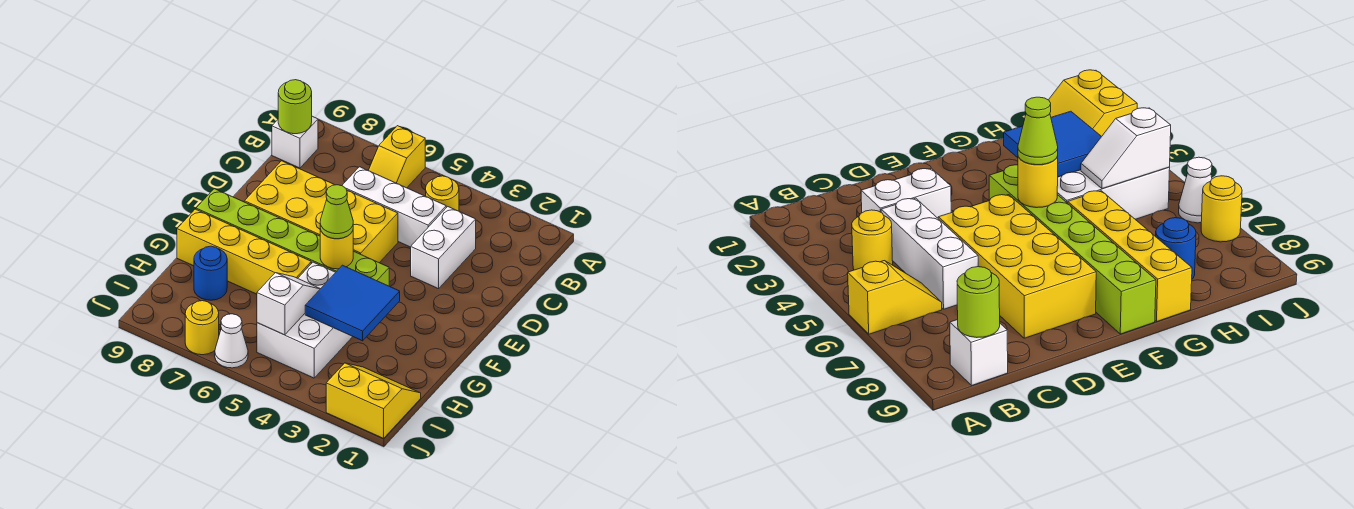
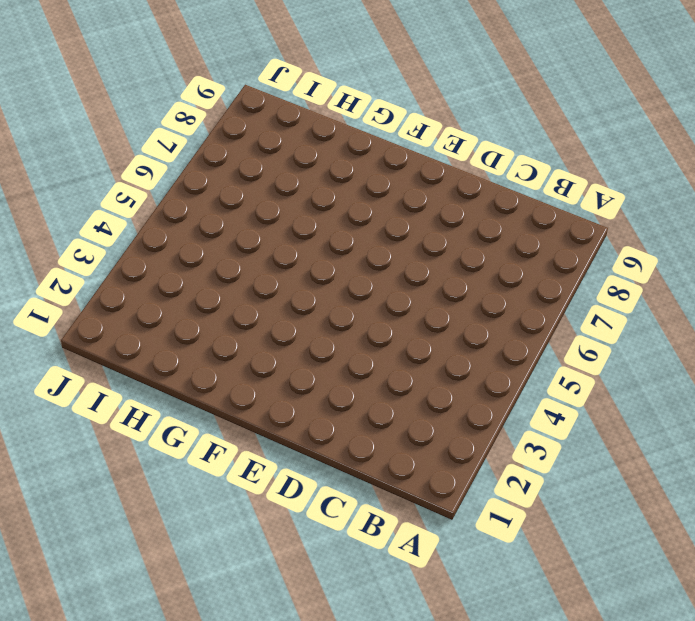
none -> yellow slope A6:B6 level 1 top A
none -> yellow round brick B4 level 1
none -> white brick B9 level 1

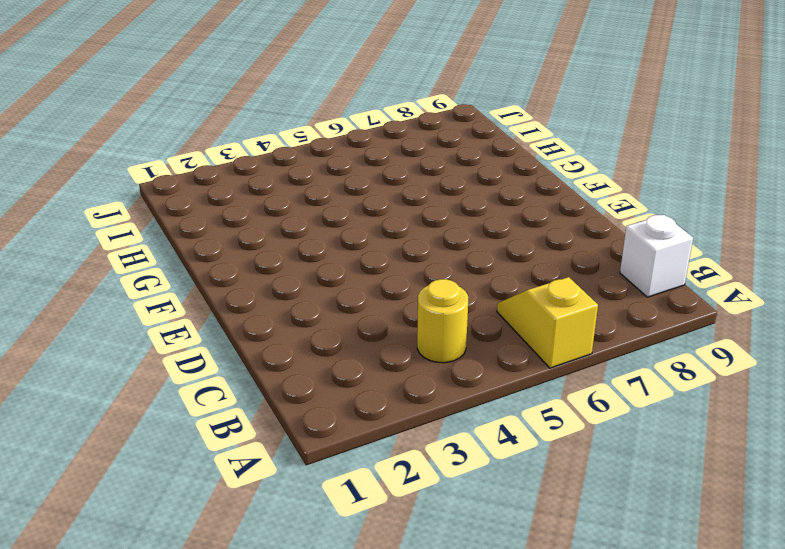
none -> white brick C3:D3 level 1
none -> white brick C4:C6 level 1
none -> yellow brick D5:E8 level 1

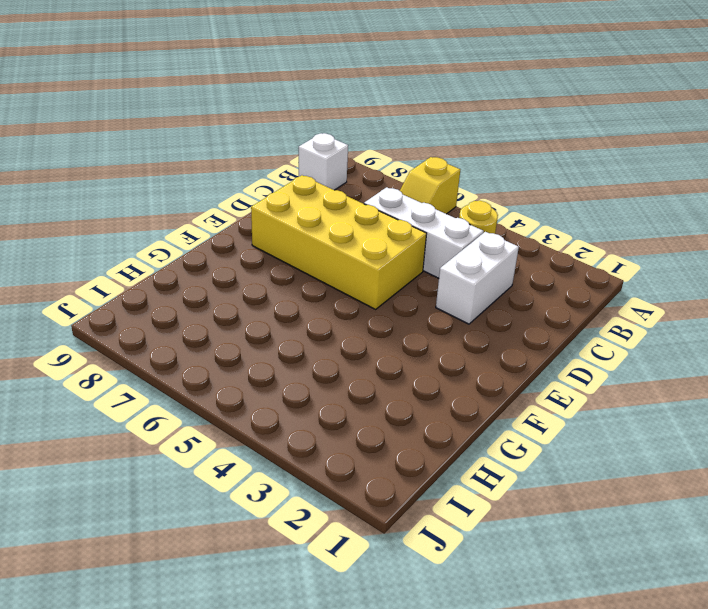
none -> lime brick F4:F9 level 1
none -> white brick G4:I5 level 1
none -> yellow brick G6:G9 level 1

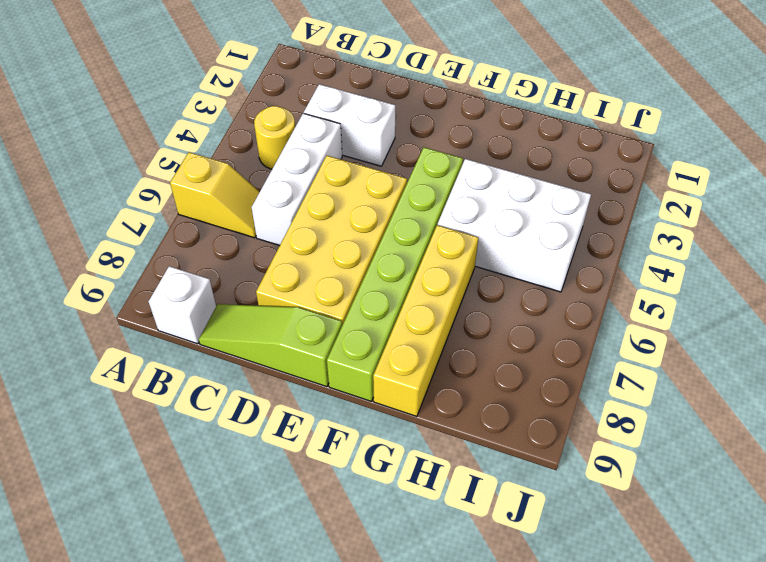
lime slope C9:E9 level 1 top E -> none
none -> blue round brick H8 level 1
none -> yellow slope I1:J2 level 1 top J
none -> white cone J6 level 1

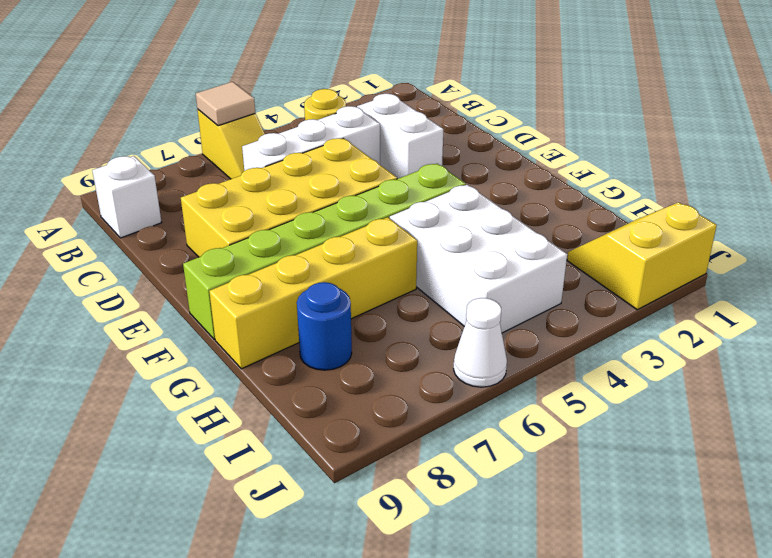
tan tile A6 level 2 -> none
none -> yellow round brick J7 level 1
none -> lime round brick B9 level 2
none -> yellow round brick F5 level 2

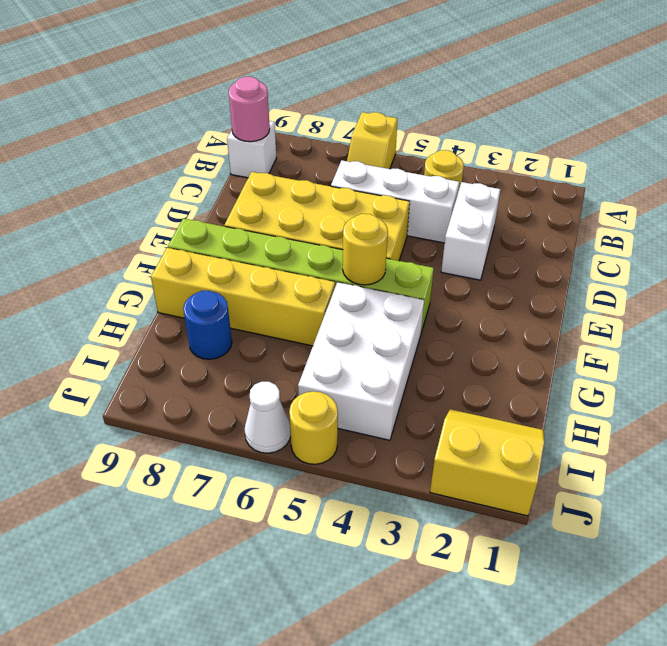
pink round brick B9 level 2 -> lime round brick B9 level 2
yellow round brick J5 level 1 -> yellow round brick J7 level 1
none -> blue tile G3:H4 level 2
none -> white slope H5:I5 level 2 top I
none -> lime cone F5 level 3

